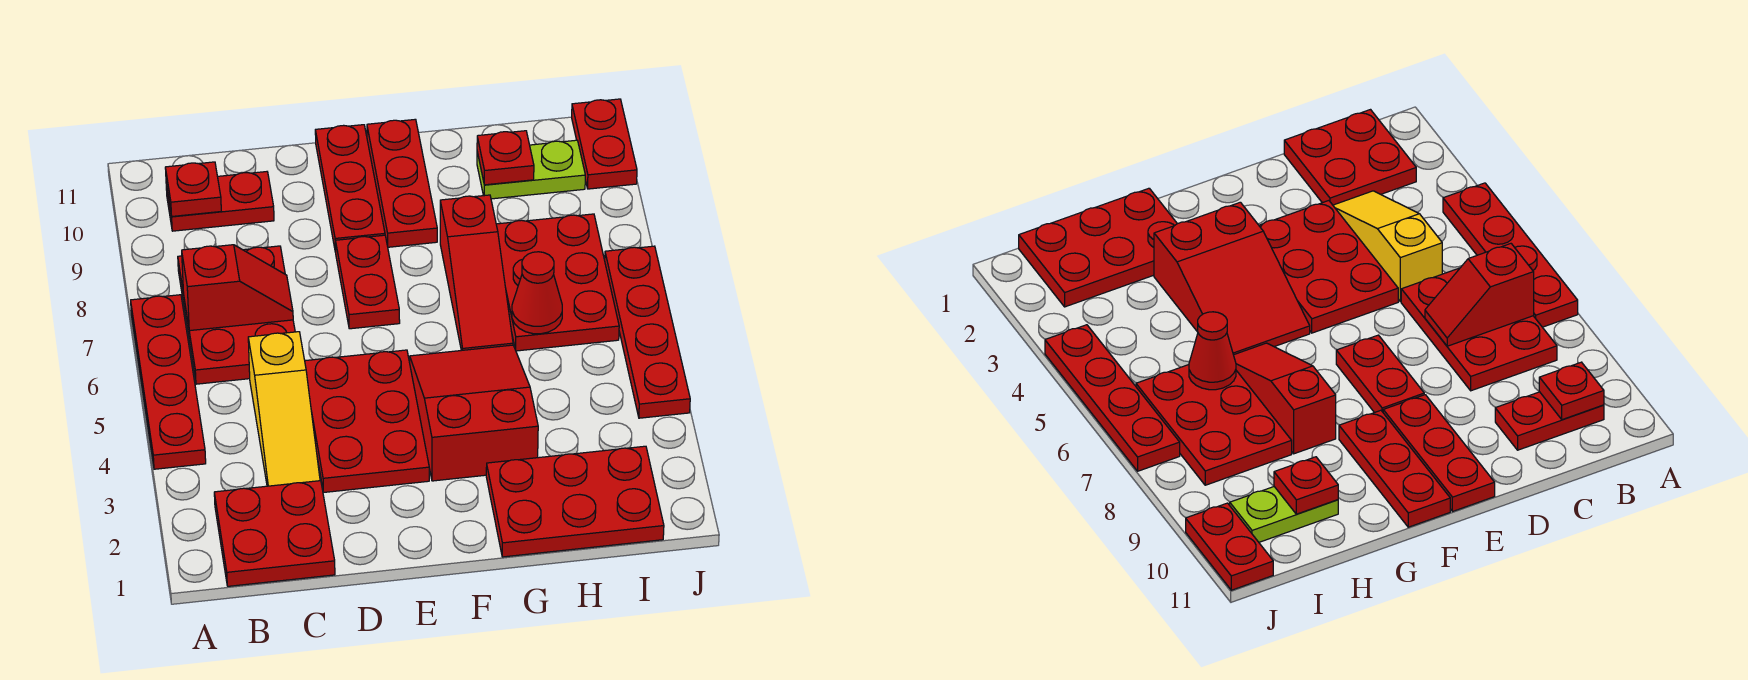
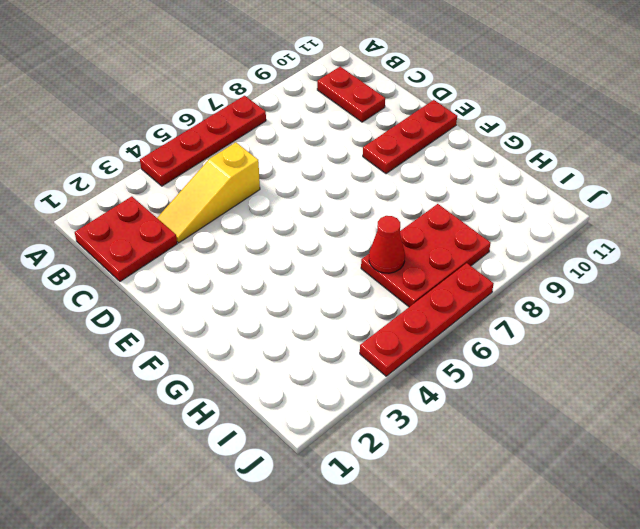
none -> red plate B6:C8 level 1
none -> red plate D3:E5 level 1
none -> red plate E7:E8 level 1

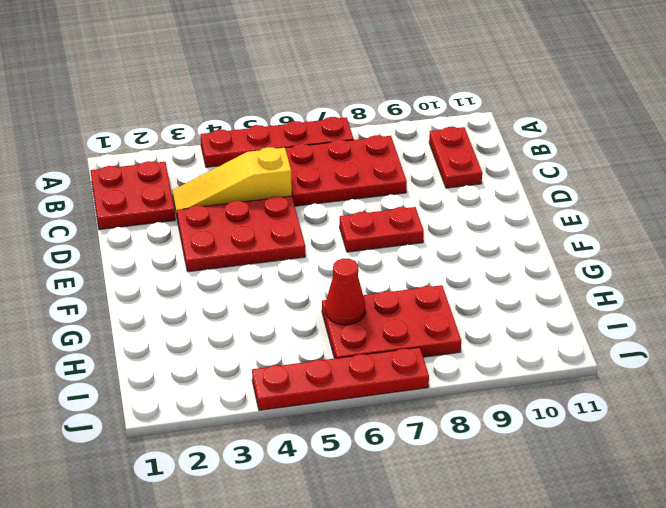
none -> red plate E9:E11 level 1
none -> red slope F3:G5 level 1 top 3
none -> red plate F9:F11 level 1

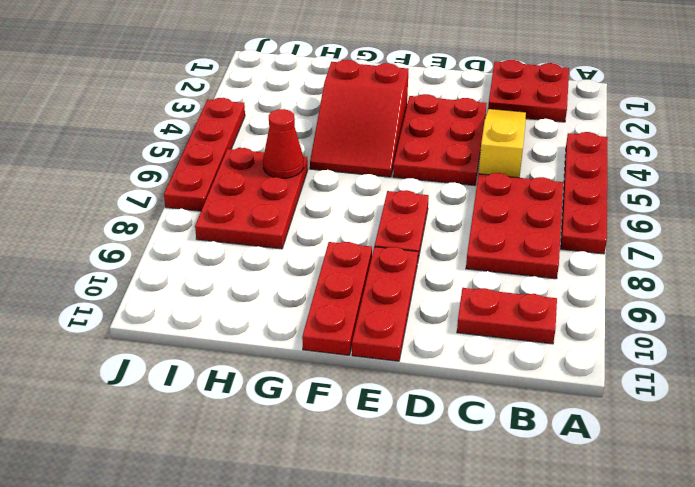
none -> red plate G1:I2 level 1
none -> red slope G6:G8 level 1 top 8
none -> lime plate H10:I10 level 1

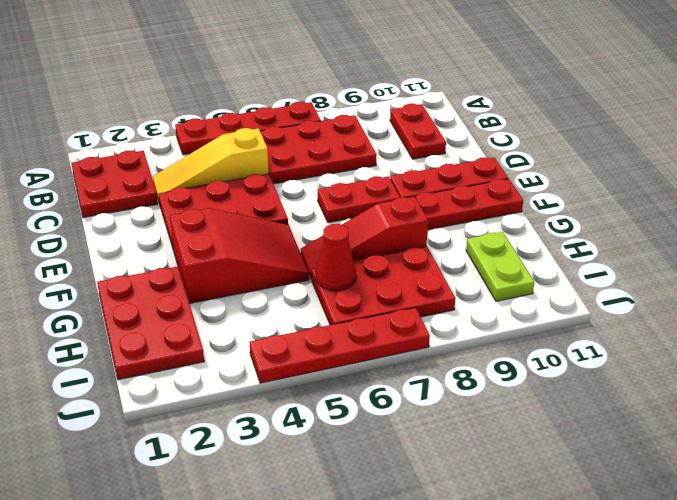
none -> red plate J10:J11 level 1
none -> red slope B7:C7 level 2 top B
none -> red plate B10 level 2

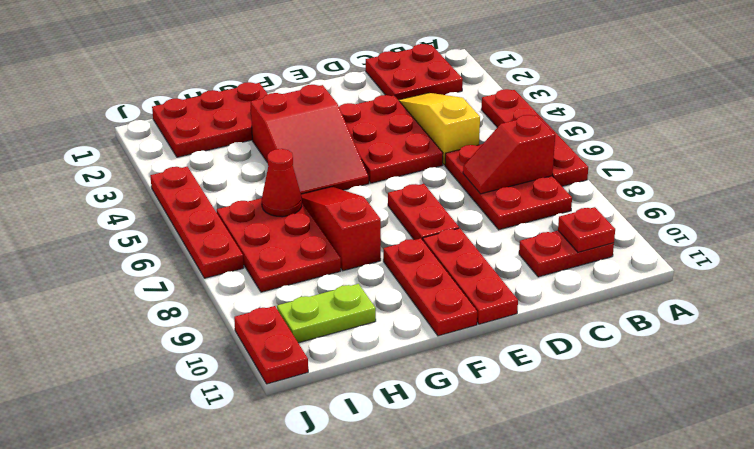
none -> red plate H10 level 2

